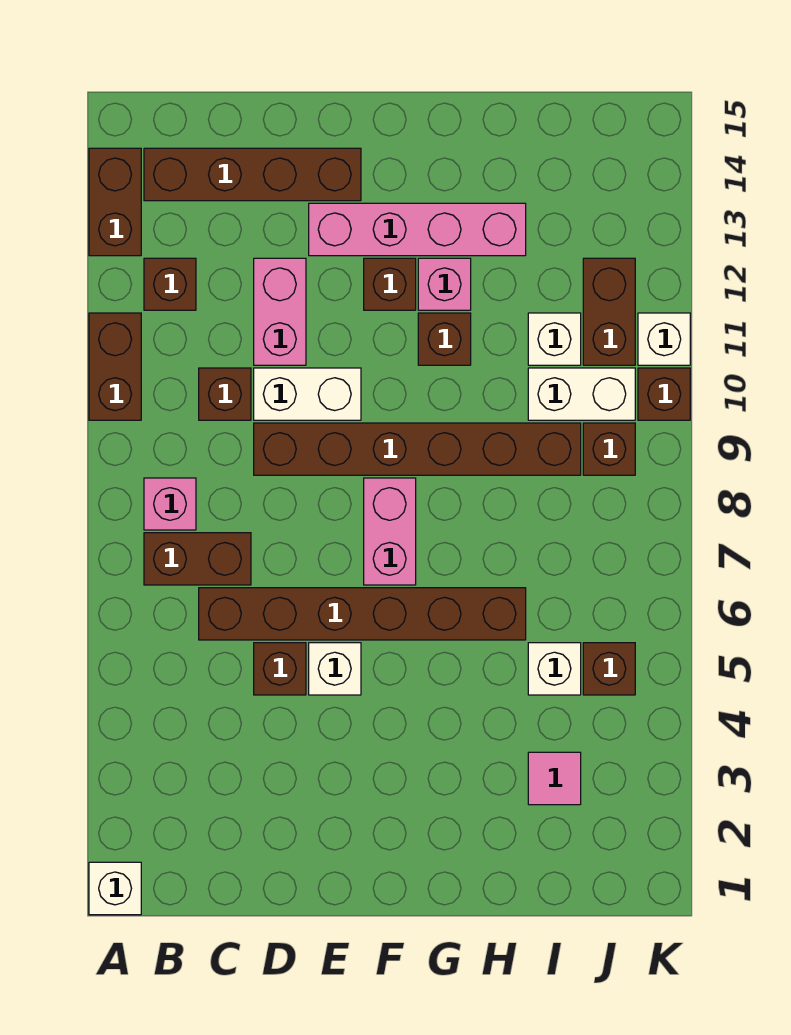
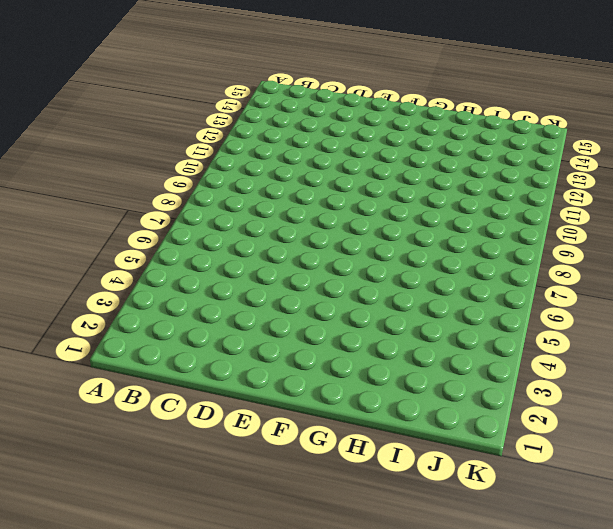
none -> white brick A1 level 1
none -> brown brick A10:A11 level 1
none -> brown brick A13:A14 level 1

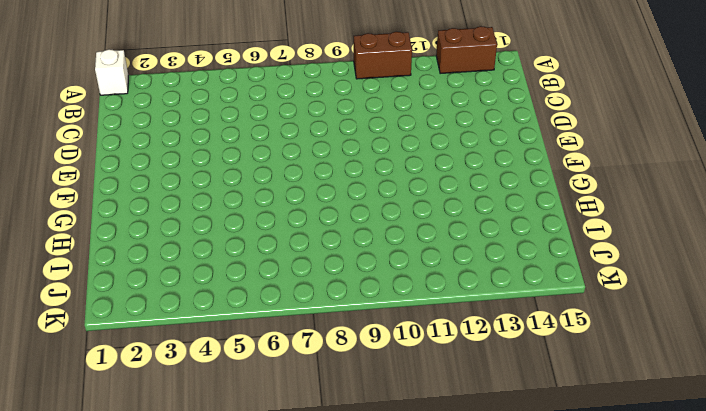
none -> brown brick B7:C7 level 1
none -> pink brick B8 level 1
none -> brown brick B12 level 1

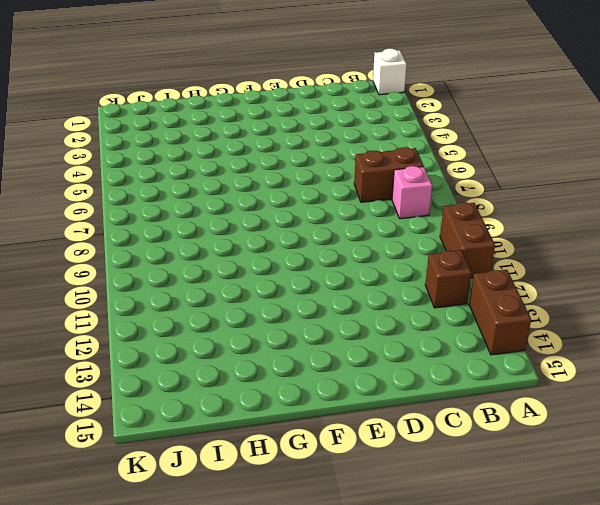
none -> brown brick B14:E14 level 1
none -> brown brick C6:H6 level 1
none -> brown brick C10 level 1

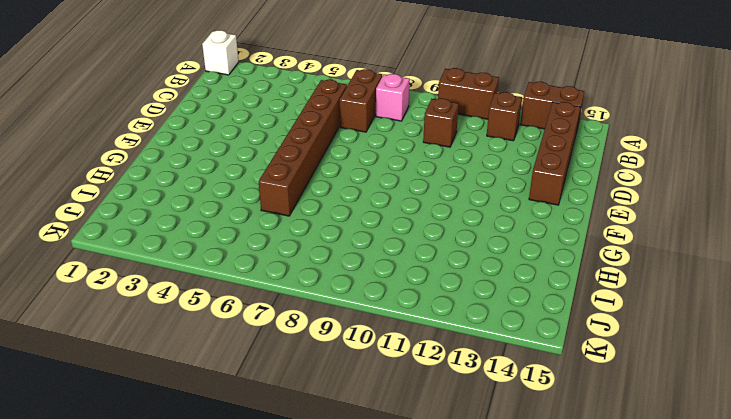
none -> brown brick D5 level 1
none -> brown brick D9:I9 level 1
none -> white brick D10:E10 level 1

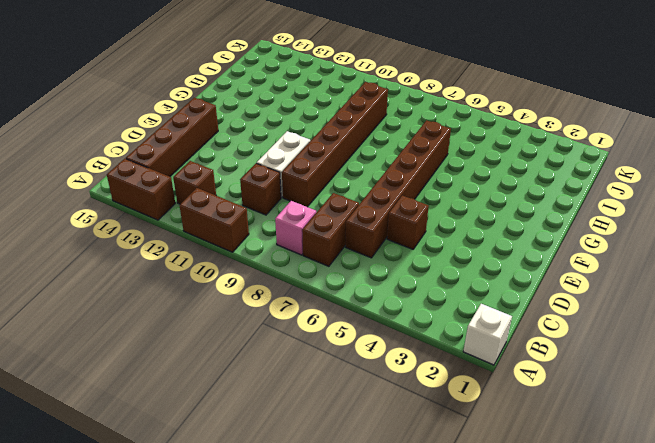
none -> pink brick D11:D12 level 1
none -> white brick E5 level 1
none -> pink brick E13:H13 level 1

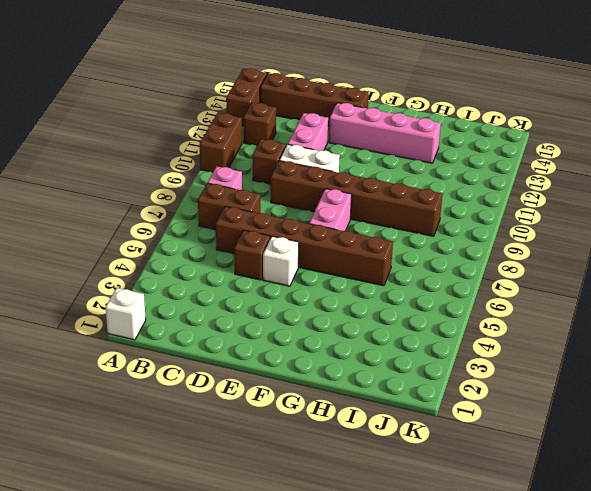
none -> brown brick F12 level 1
none -> brown brick G11 level 1
none -> pink brick G12 level 1

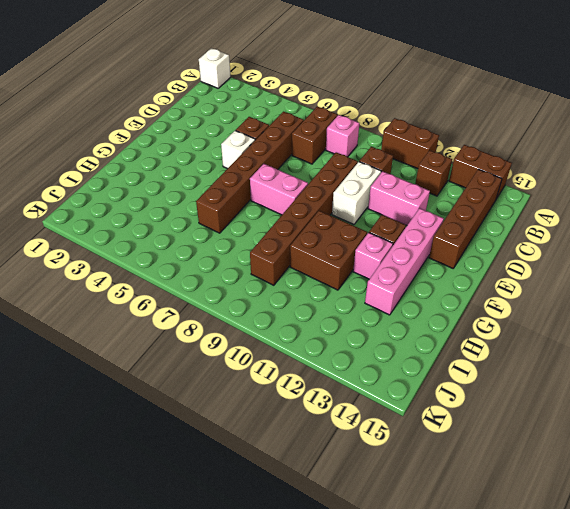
brown brick G10:H11 level 1 -> brown brick G11 level 1
none -> pink tile I3 level 1
none -> white brick I5 level 1
none -> white brick I10:J10 level 1

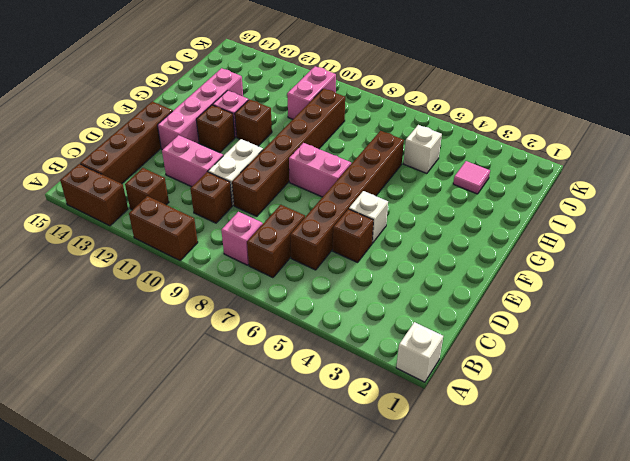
pink brick I10:J10 level 1 -> white brick I10:J10 level 1
none -> white brick I11 level 1
none -> brown brick J5 level 1
none -> brown brick J9 level 1

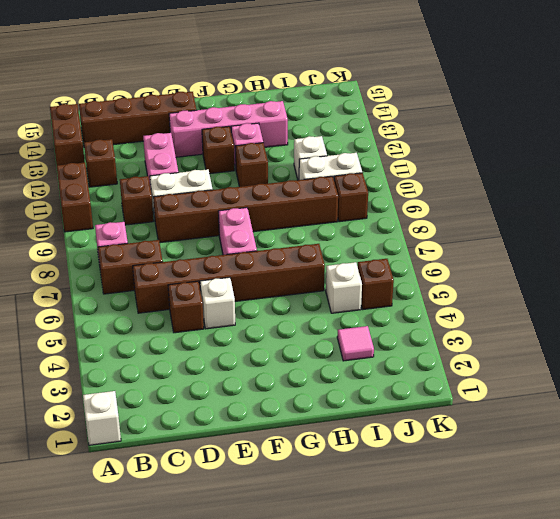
none -> brown brick J11:J12 level 1
none -> brown brick K10 level 1
none -> white brick K11 level 1

